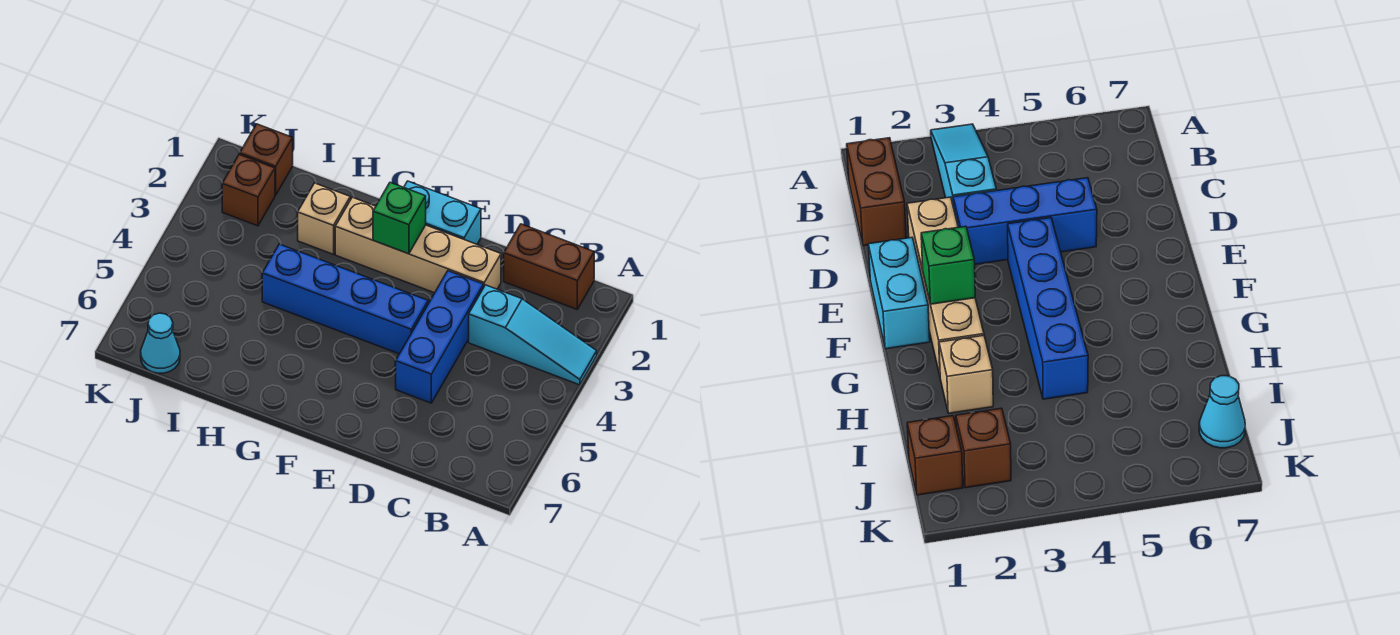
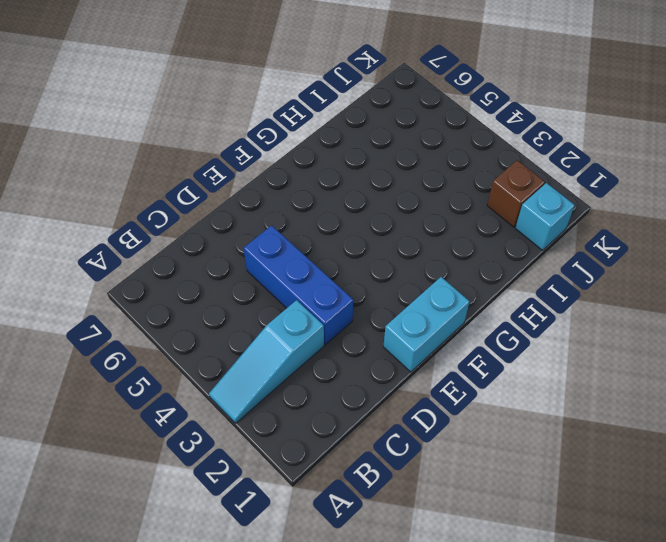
cyan brick J1 level 1 -> brown brick J1 level 1
none -> brown brick B1:C1 level 1
none -> tan brick D2:G2 level 1

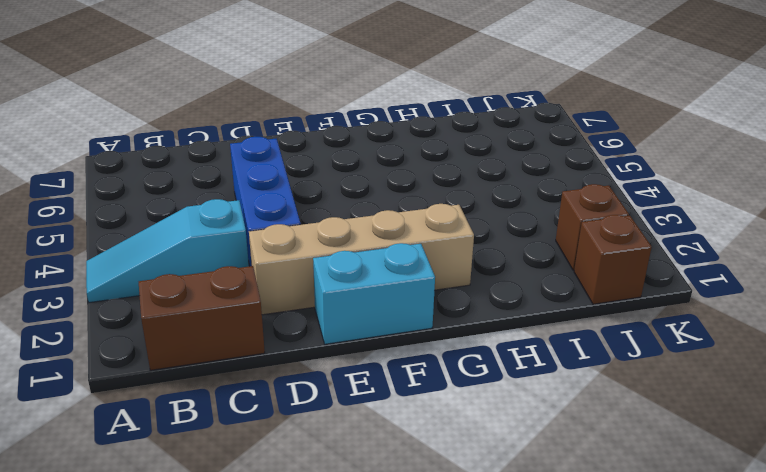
none -> blue brick E4:H4 level 1
none -> tan brick H2 level 1

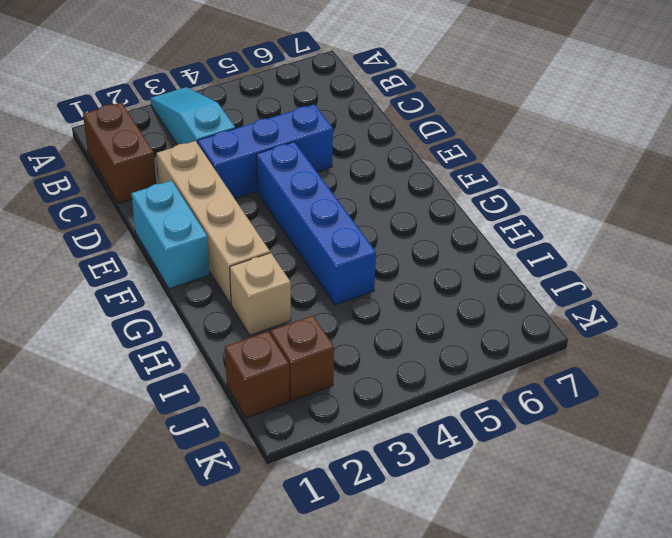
none -> cyan cone J7 level 1
none -> green brick F2 level 2

